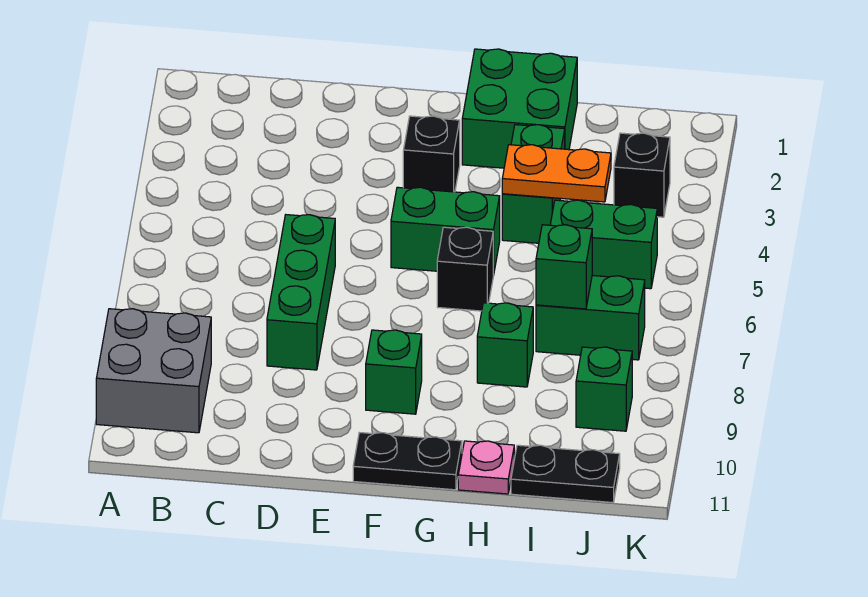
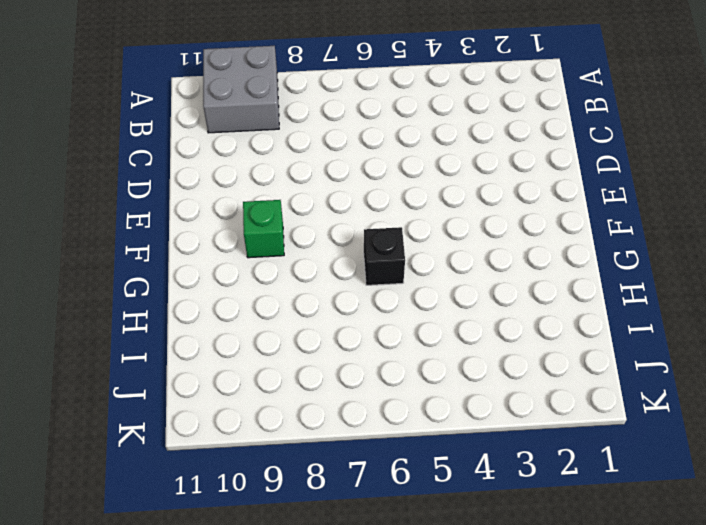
none -> green brick D6:D8 level 1
none -> black brick F3 level 1
none -> green brick F5:G5 level 1

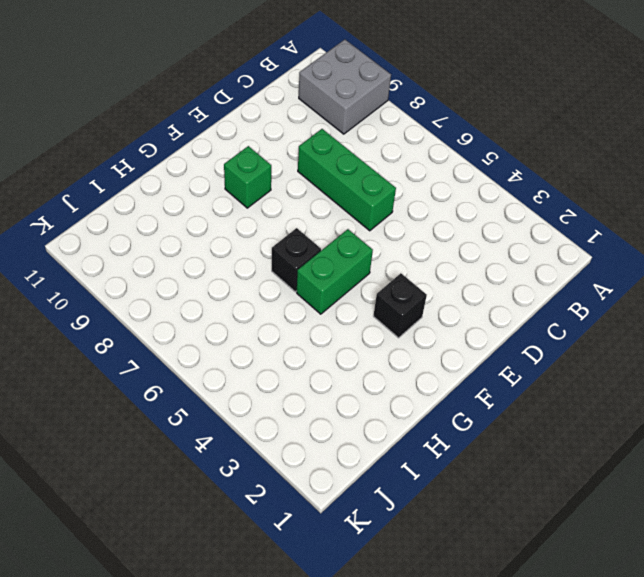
none -> black plate F11:G11 level 1
none -> green brick G1:H2 level 1
none -> green brick H3:H4 level 1

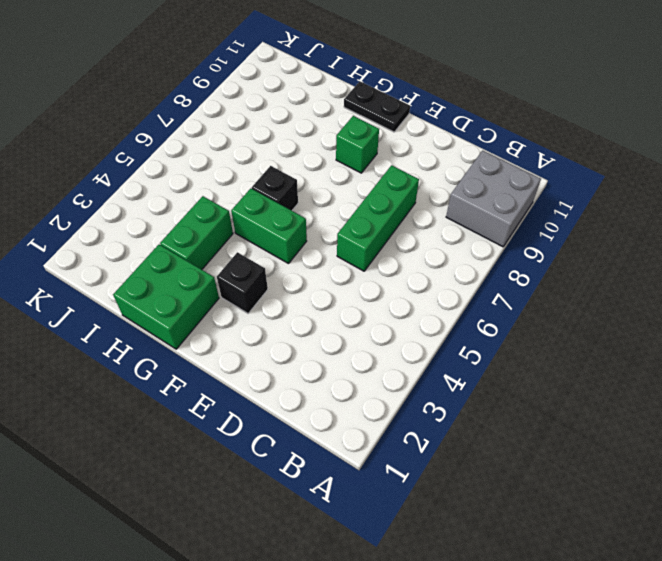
none -> green brick H8 level 1
none -> pink plate H11 level 1
none -> green brick I5:J5 level 1

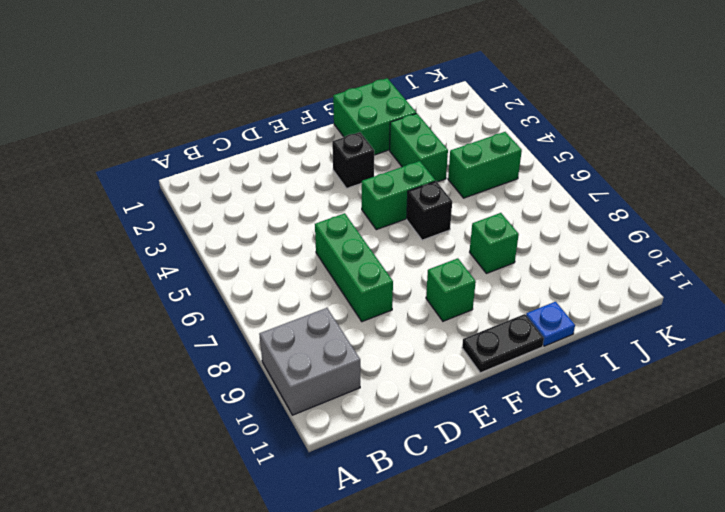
blue plate H11 level 1 -> pink plate H11 level 1
none -> green brick I7:J7 level 1
none -> black plate I11:J11 level 1
none -> black brick J3 level 1

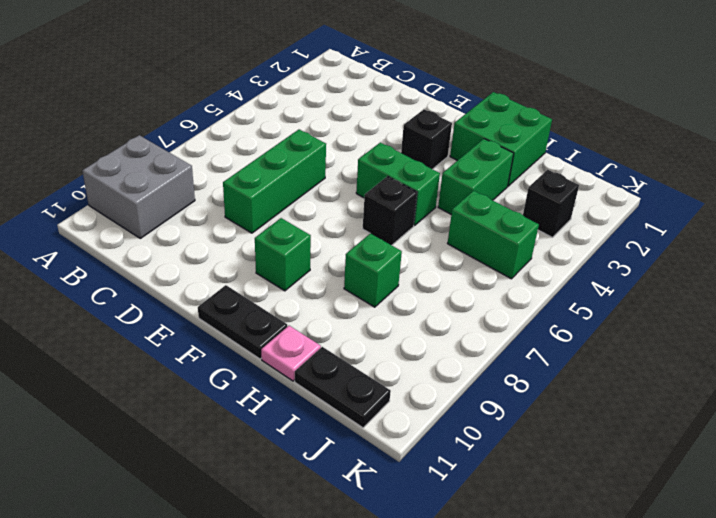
none -> green brick I7:J7 level 1
none -> green brick J9 level 1
none -> orange plate H4:I4 level 2

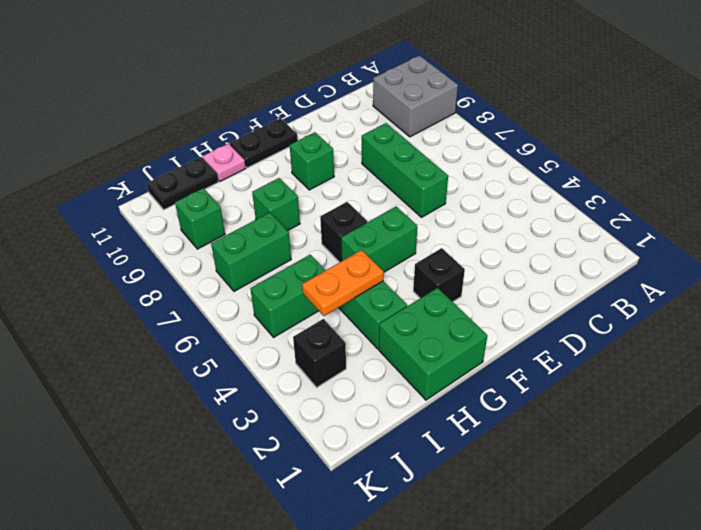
none -> green brick I7 level 2

